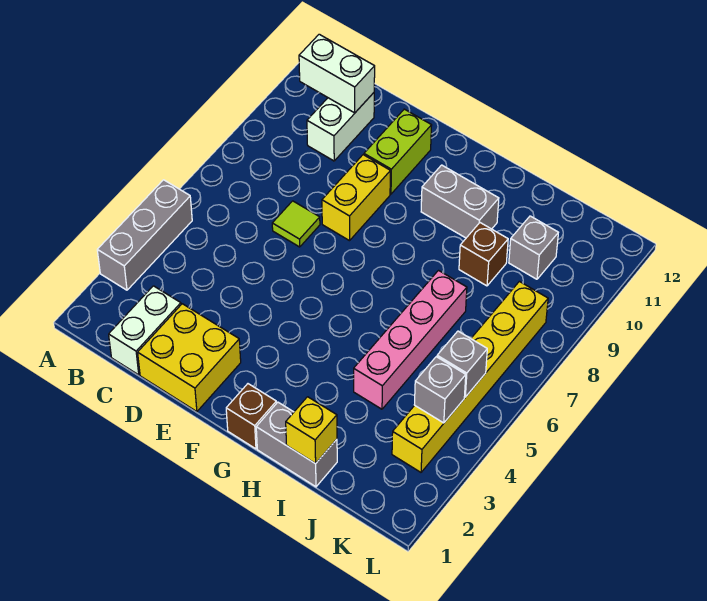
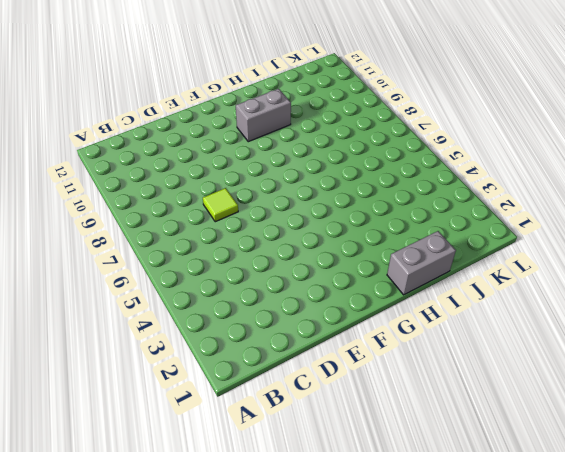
none -> grey brick A3:A5 level 1
none -> white brick C1:C2 level 1
none -> white brick C10:C11 level 1

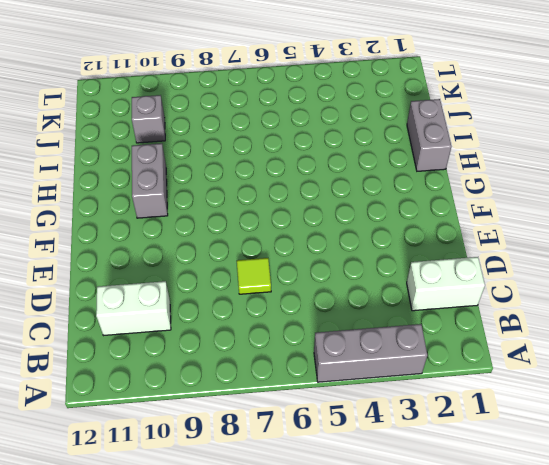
none -> yellow brick D1:E2 level 1
none -> yellow brick E8:E9 level 1
none -> lime brick E10:E11 level 1

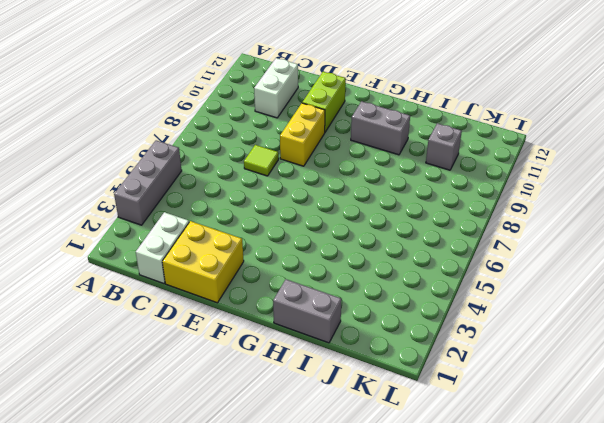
none -> brown brick G1 level 1
none -> pink brick I4:I7 level 1
none -> brown brick I9 level 1

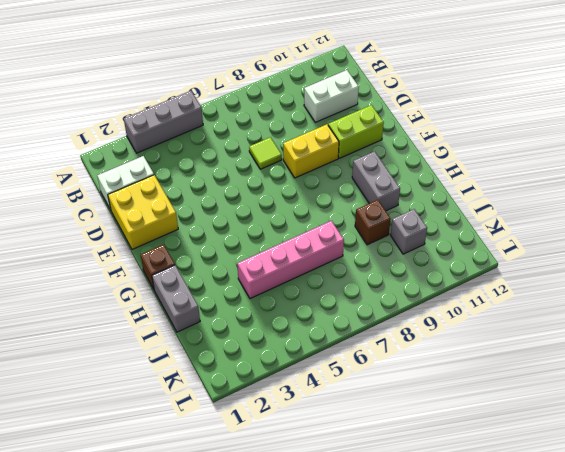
none -> yellow brick K3:K8 level 1
none -> white brick B11:C11 level 2
none -> yellow brick I1 level 2

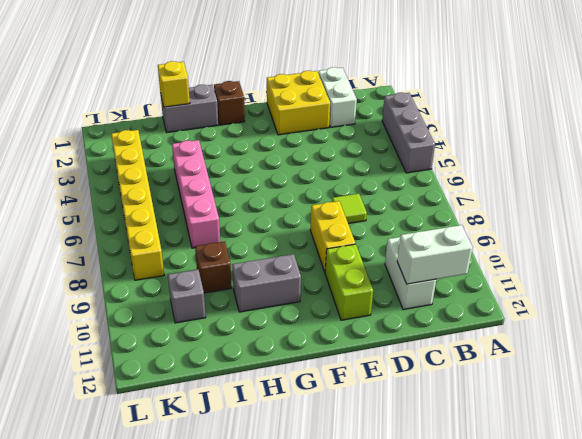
none -> grey brick K4 level 2
none -> grey brick K5 level 2

